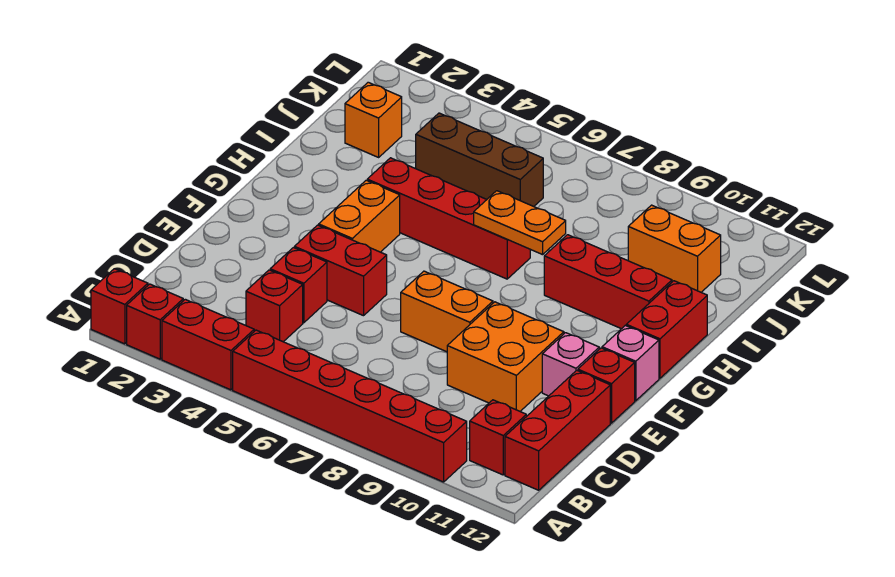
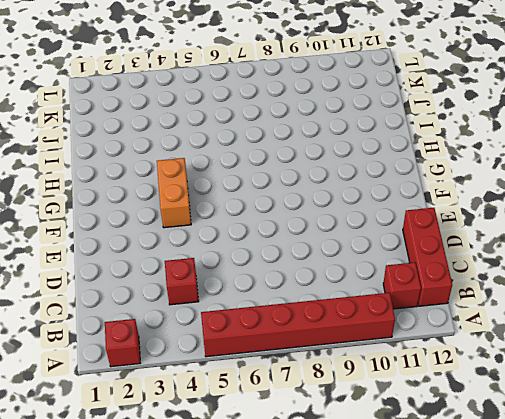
none -> red brick A1 level 1
none -> red brick A3:A4 level 1
none -> red brick D4 level 1

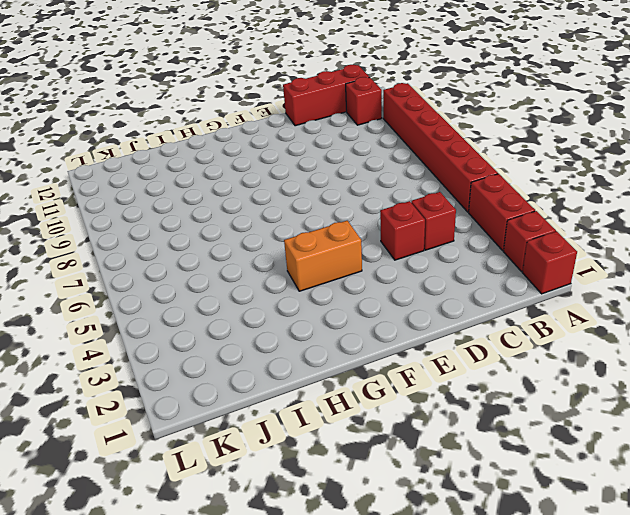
none -> orange brick D9:E10 level 1
none -> red brick E4:E5 level 1
none -> orange brick E7:E8 level 1

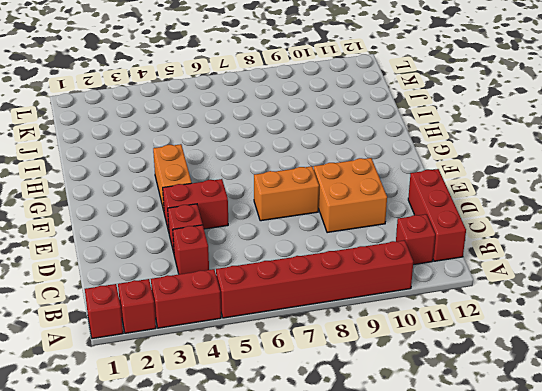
none -> pink brick E11 level 1
none -> red brick E12 level 1
none -> pink brick F12 level 1

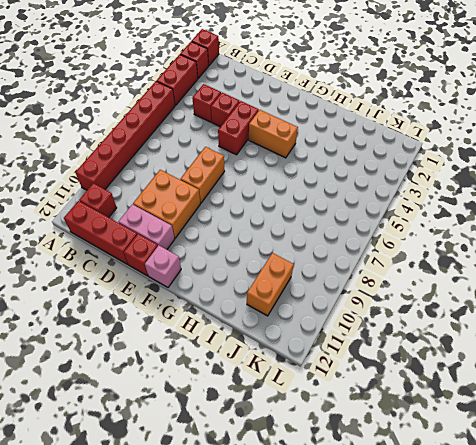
pink brick D11:E11 level 1 -> pink brick E11 level 1
none -> red brick G12:H12 level 1
none -> red brick H4:H7 level 1
none -> red brick H9:H11 level 1

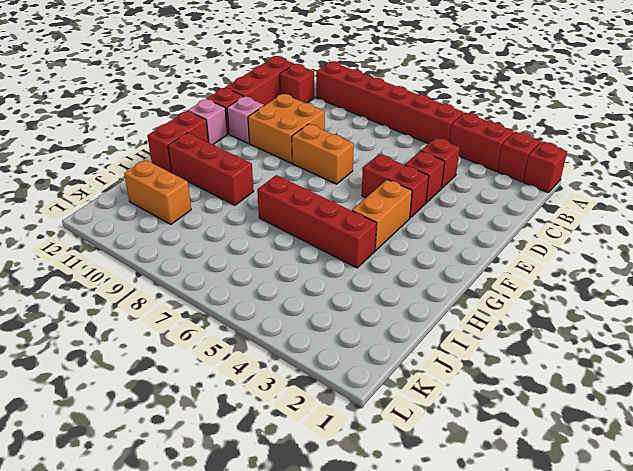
none -> orange brick J2 level 1
none -> brown brick J4:J6 level 1
none -> orange plate H7:H8 level 2

